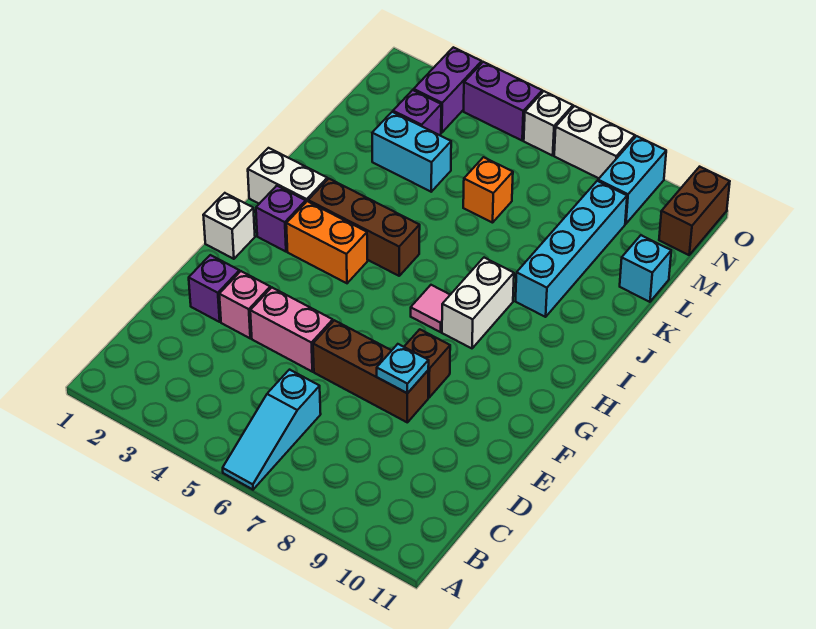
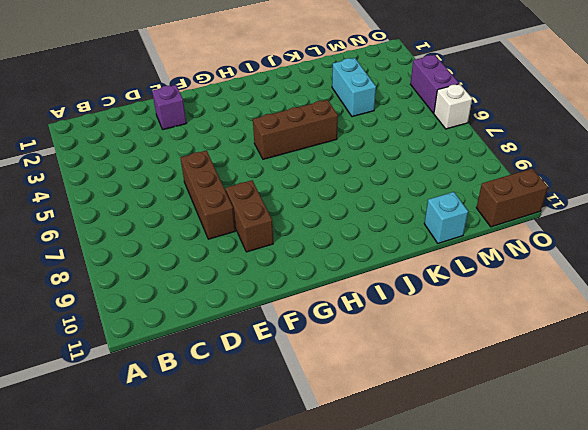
brown brick F8:F9 level 1 -> brown brick F8 level 1
brown brick H5:J5 level 1 -> brown brick I3:I5 level 1
none -> cyan slope A6:C6 level 1 top C
none -> pink brick E3 level 1
none -> pink brick E4:E5 level 1

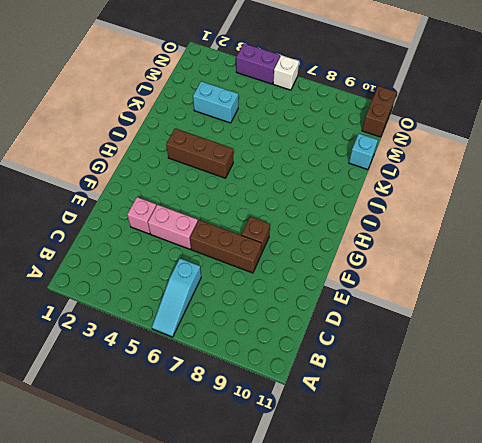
none -> purple brick E2 level 1
none -> white brick G1 level 1
none -> purple brick H2 level 1

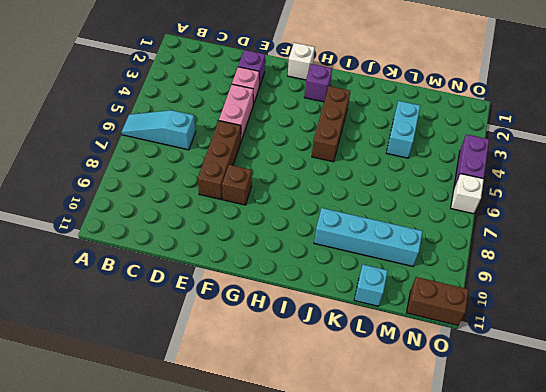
none -> orange brick H3:H4 level 1
none -> pink tile H7 level 1
none -> white brick H8:I8 level 1

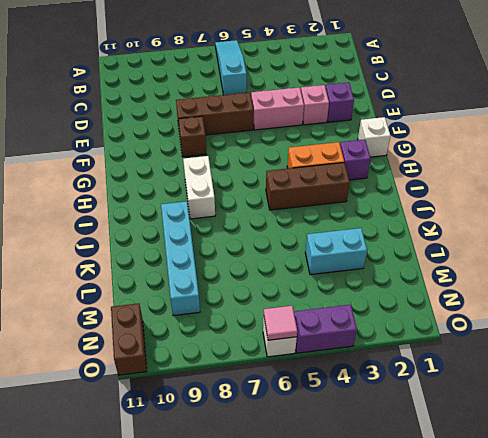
pink tile O6 level 2 -> pink tile H7 level 1
none -> white brick I1:I2 level 1
none -> orange brick L6 level 1
none -> cyan brick L11 level 1

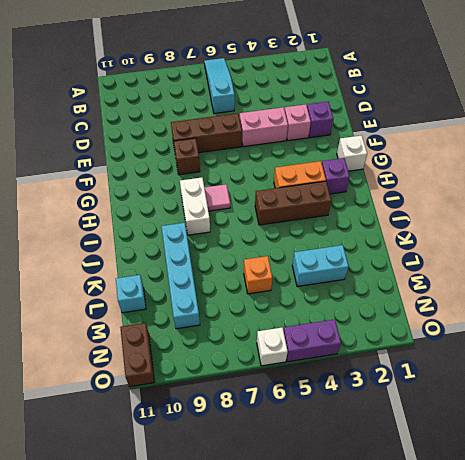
none -> white brick I1:I2 level 1
none -> purple brick M3 level 1
none -> purple brick N3:O3 level 1

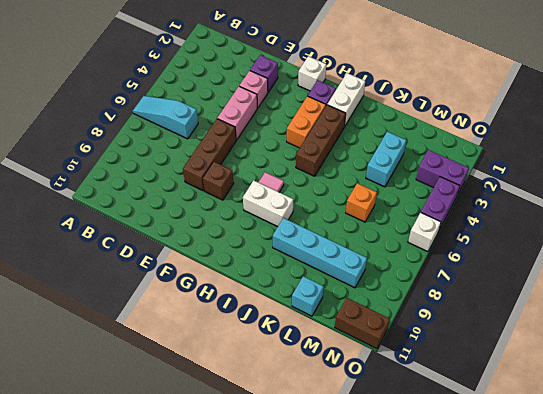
none -> purple brick M3 level 1
none -> cyan brick N9:O9 level 1
none -> white brick O7:O8 level 1

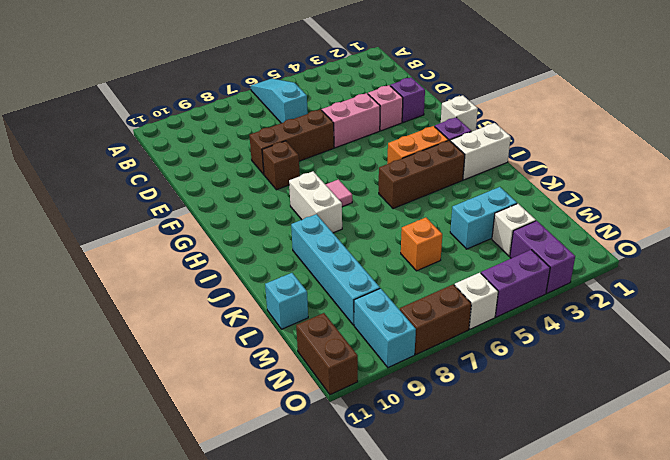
white brick M3 level 1 -> purple brick M3 level 1
brown brick O7:O8 level 1 -> white brick O7:O8 level 1
none -> cyan plate E8 level 2

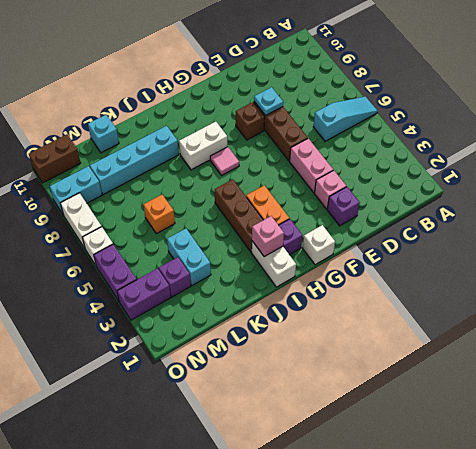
pink brick I2 level 2 -> none

